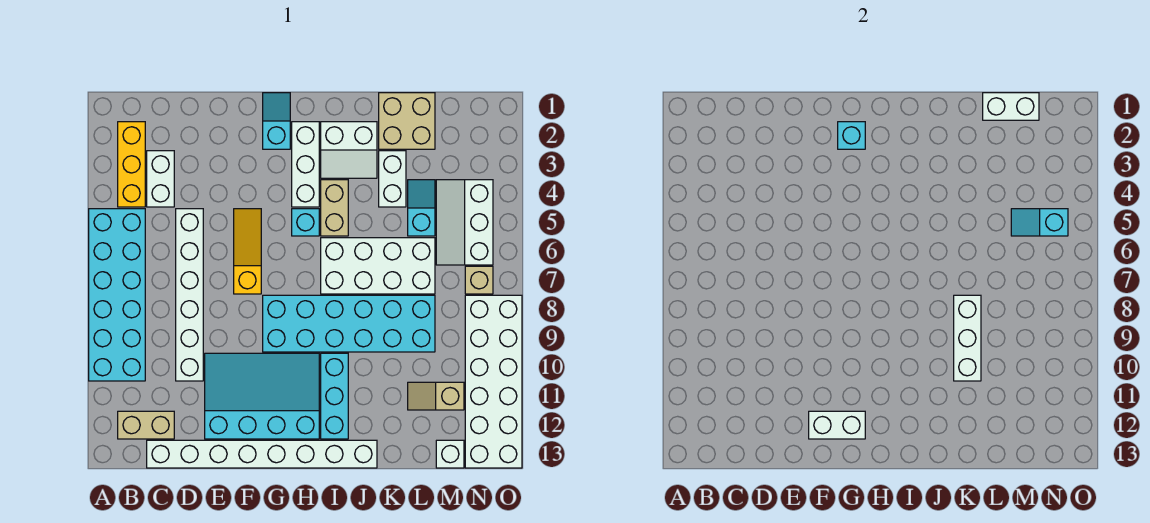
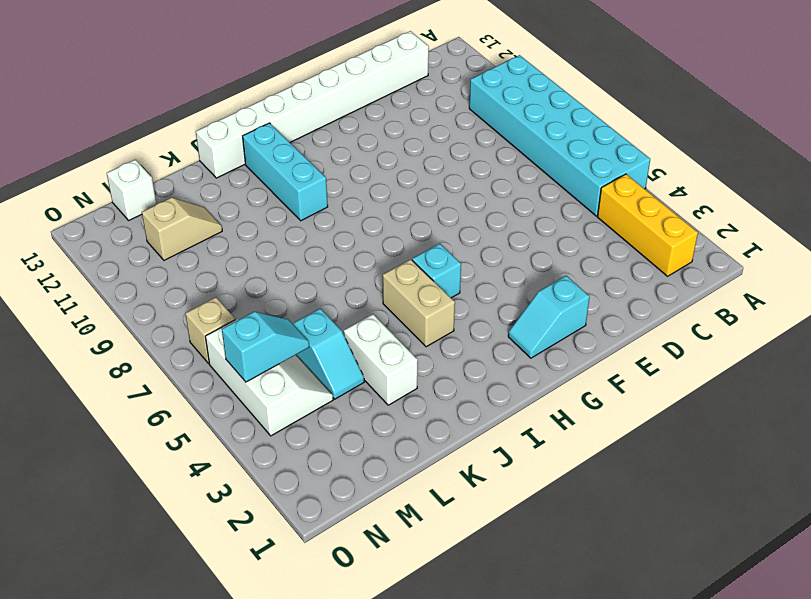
cyan slope F2:G2 level 1 top F -> cyan slope G1:G2 level 1 top 2
none -> tan brick B12:C12 level 1
none -> white brick C3:C4 level 1
none -> white brick D5:D10 level 1

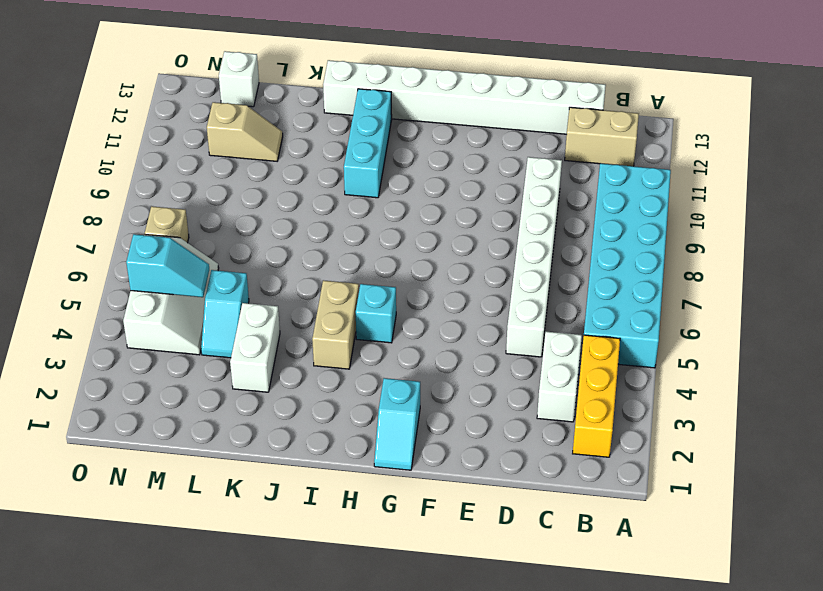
none -> cyan slope E10:H12 level 1 top 12
none -> yellow slope F5:F7 level 1 top 7
none -> cyan brick G8:L9 level 1

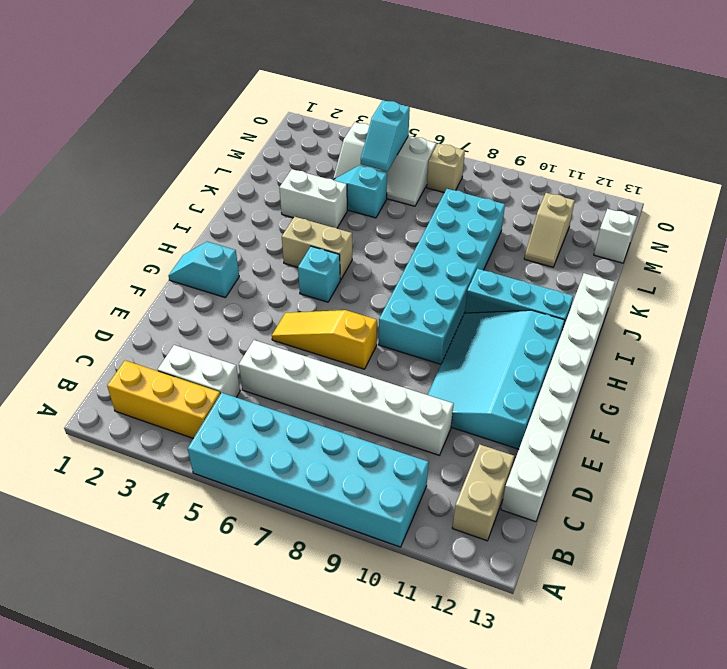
none -> white brick H2:H4 level 1
none -> white slope I2:J3 level 1 top 2
none -> white brick I6:L7 level 1

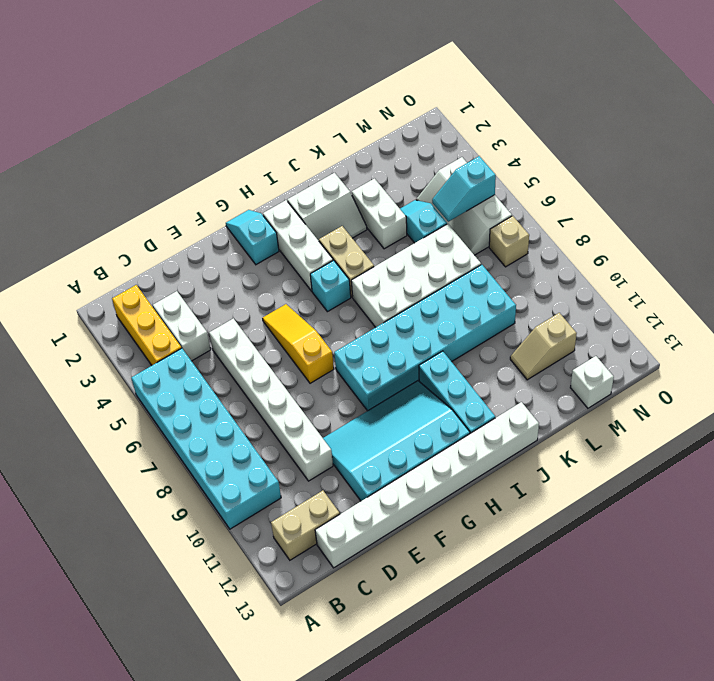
none -> tan brick K1:L2 level 1
none -> white brick N8:O13 level 1
none -> white brick F12:G12 level 2

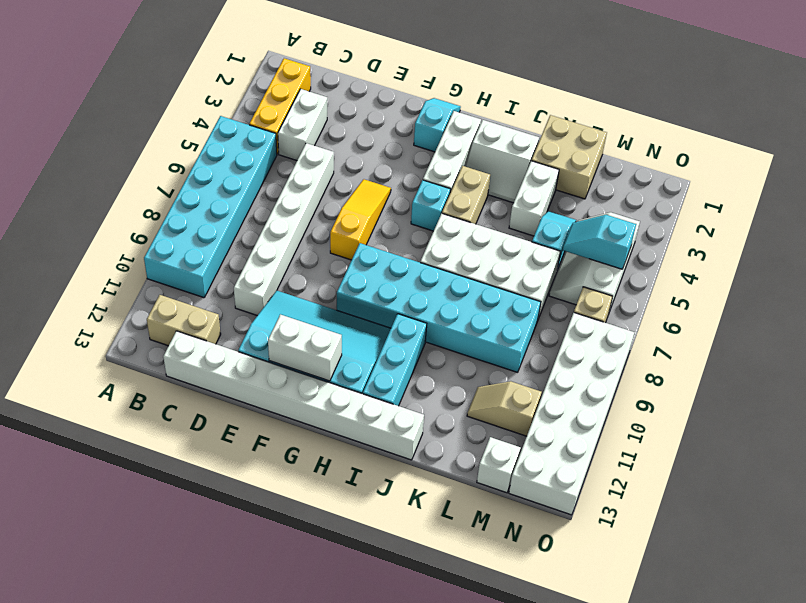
none -> cyan brick G2 level 2
none -> white brick K8:K10 level 2
none -> white brick L1:M1 level 2

